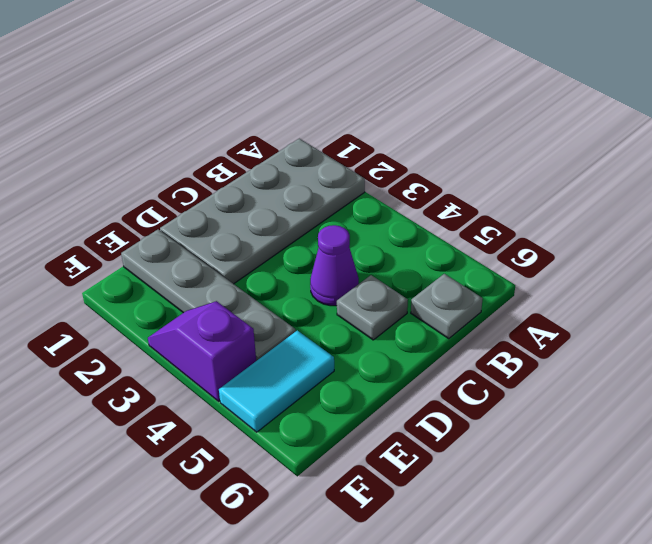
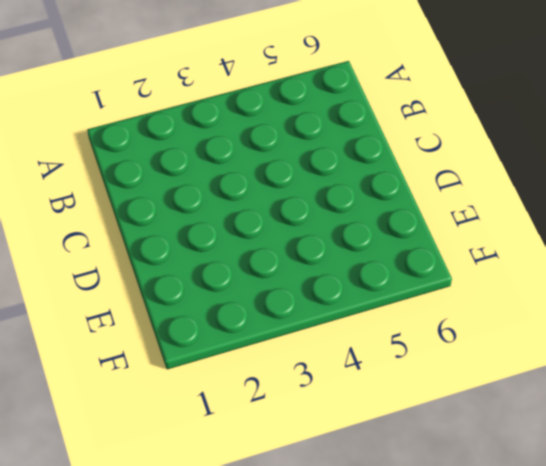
none -> grey plate A1:D2 level 1
none -> grey plate B6 level 1

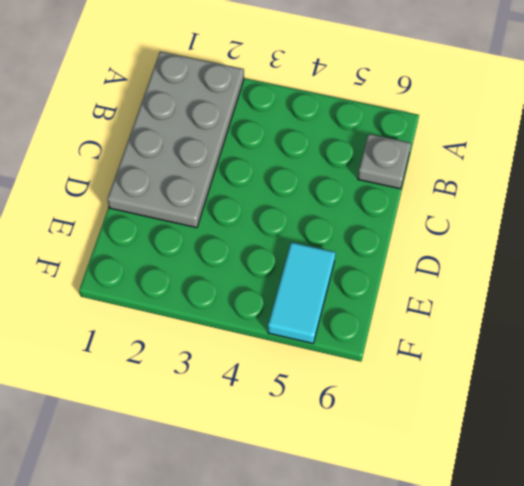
none -> purple cone C4 level 1
none -> grey plate C5 level 1

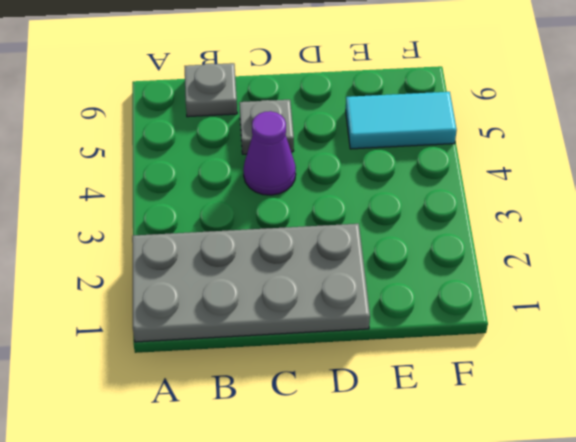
none -> grey plate E1:E4 level 1
none -> purple slope F3:F4 level 1 top 4

